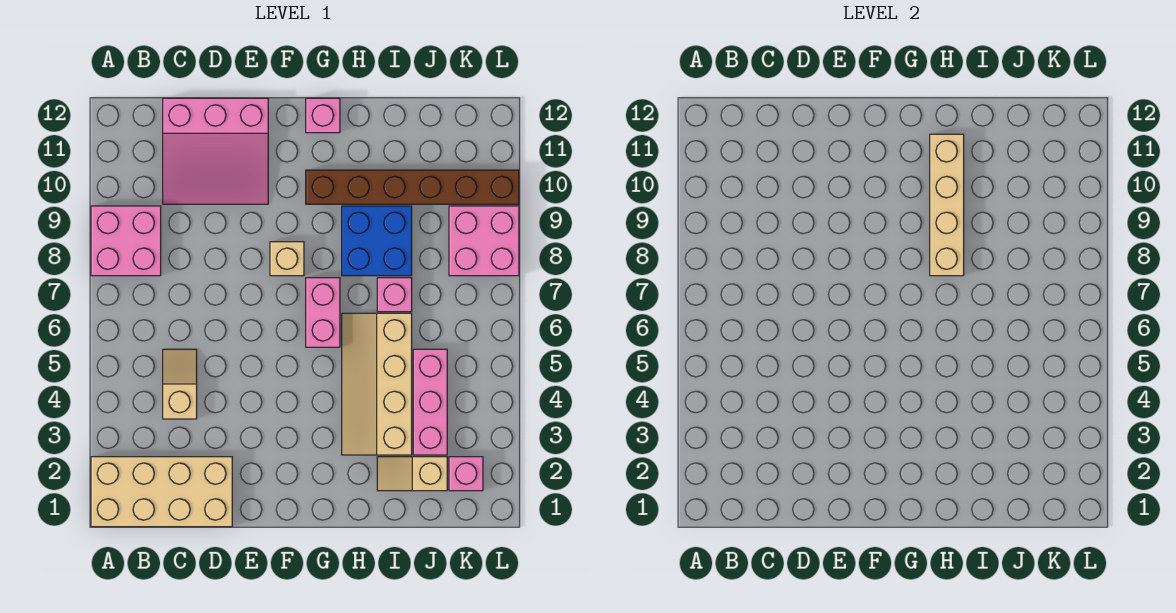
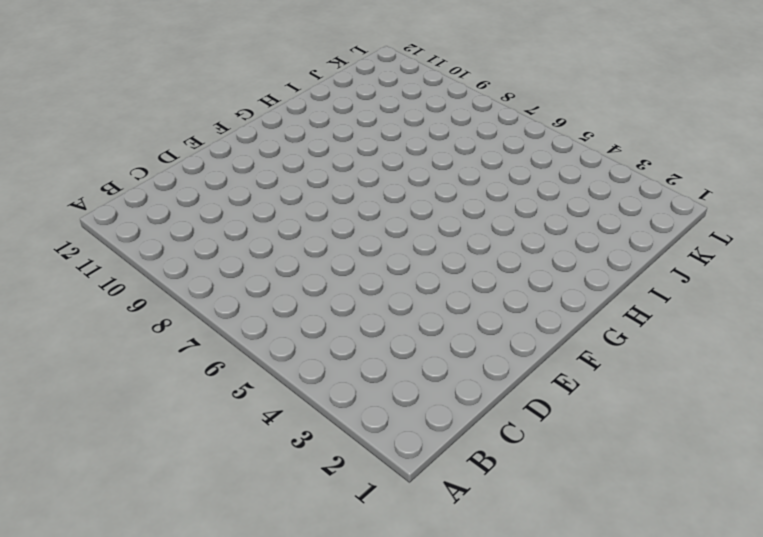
none -> tan brick A1:D2 level 1
none -> pink brick A8:B9 level 1
none -> tan slope C4:C5 level 1 top 4

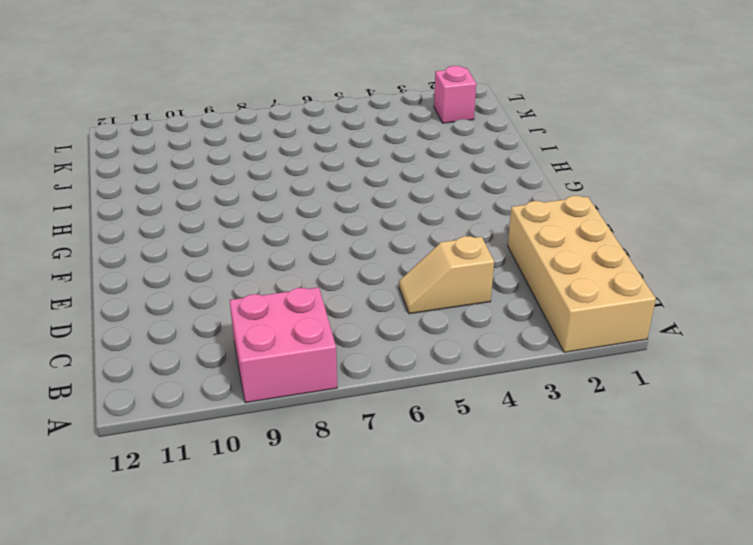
none -> pink slope C10:E12 level 1 top 12
none -> tan brick F8 level 1
none -> pink brick G6:G7 level 1

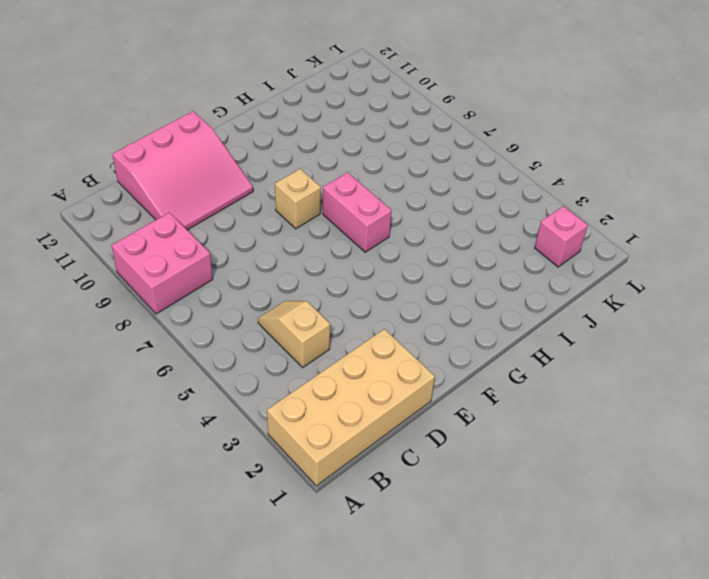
none -> brown brick G10:L10 level 1
none -> pink brick G12 level 1
none -> tan slope H3:I6 level 1 top I

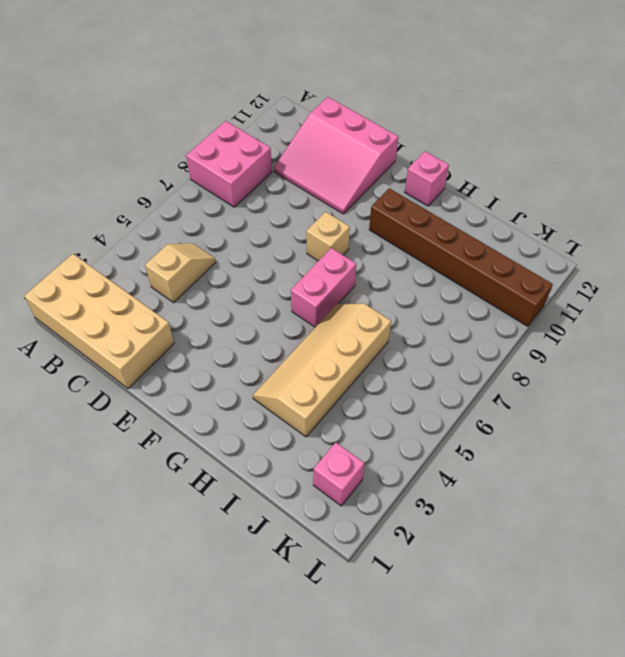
none -> blue brick H8:I9 level 1
none -> tan slope I2:J2 level 1 top J
none -> pink brick I7 level 1

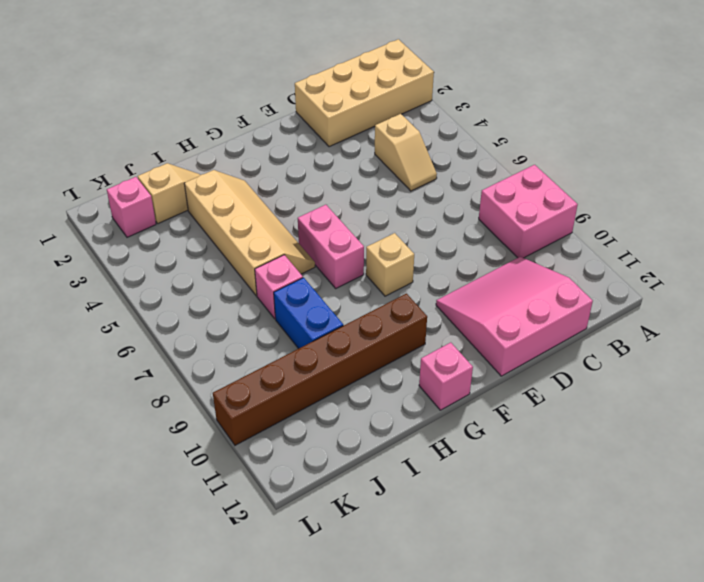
blue brick I8:I9 level 1 -> blue brick H8:I9 level 1
none -> pink brick J3:J5 level 1
none -> pink brick K8:L9 level 1
none -> tan brick H8:H11 level 2

